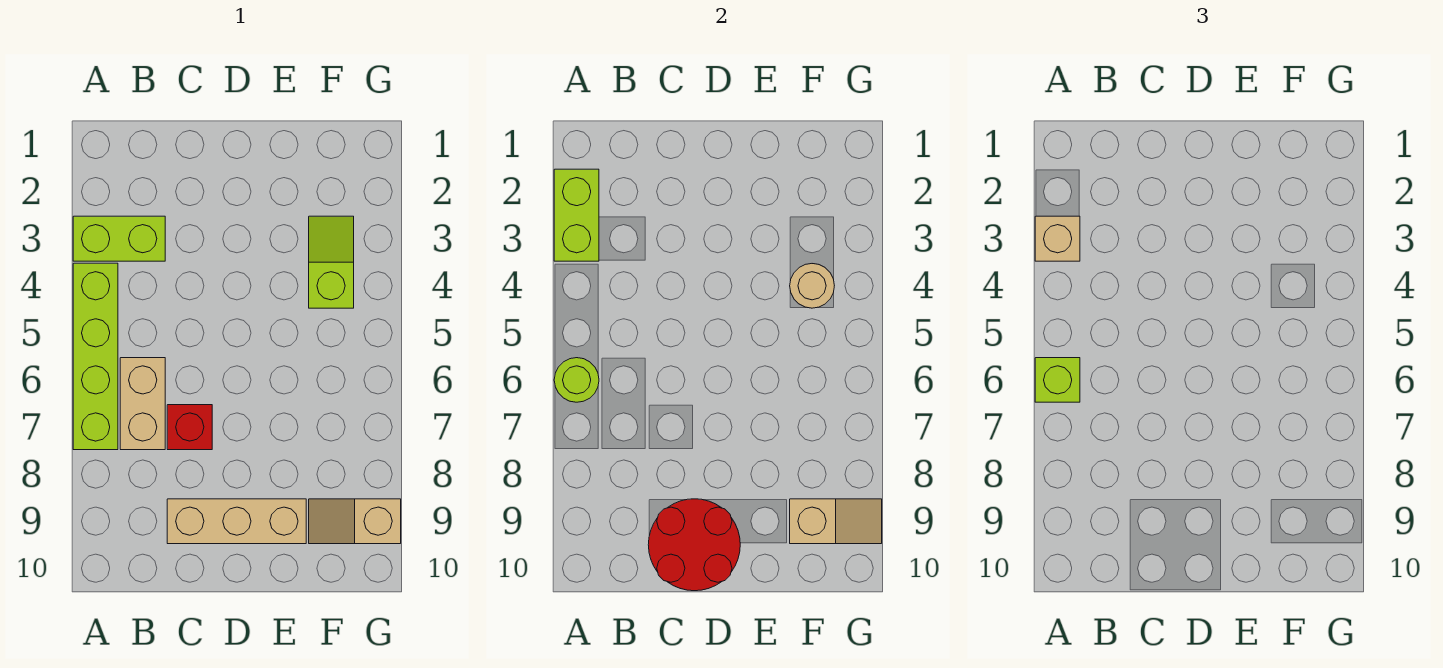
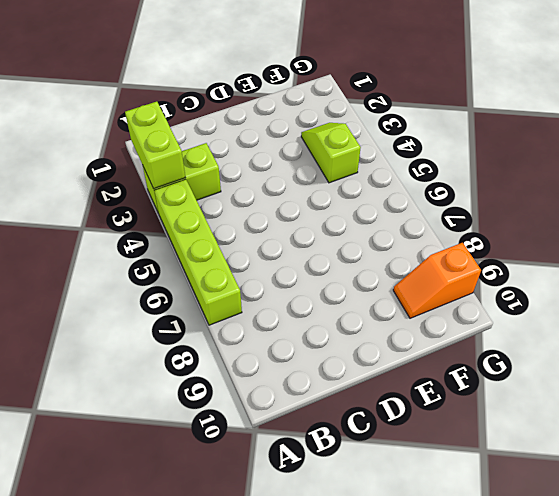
orange slope F9:G9 level 1 top G -> tan slope F9:G9 level 1 top G
none -> tan brick B6:B7 level 1
none -> red brick C7 level 1
none -> tan brick C9:E9 level 1

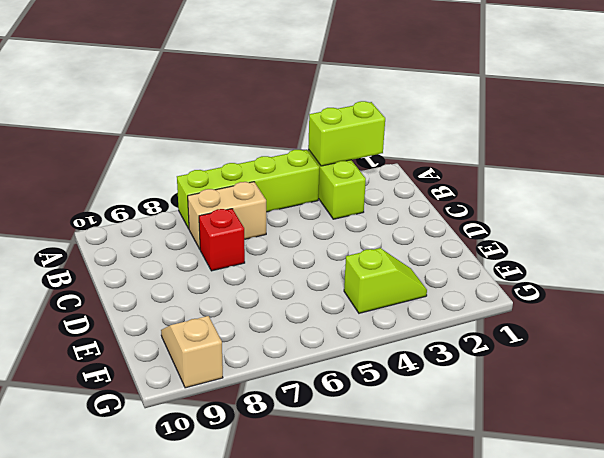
none -> tan brick C9:E9 level 1
none -> lime round brick A6 level 2
none -> red round brick C9:D10 level 2

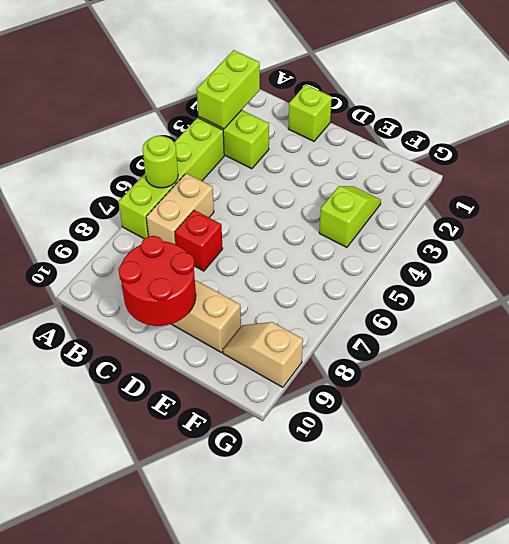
lime brick C1 level 1 -> lime brick A6 level 3
none -> tan round brick F4 level 2
none -> tan slope F9:G9 level 2 top F
none -> tan brick A3 level 3

